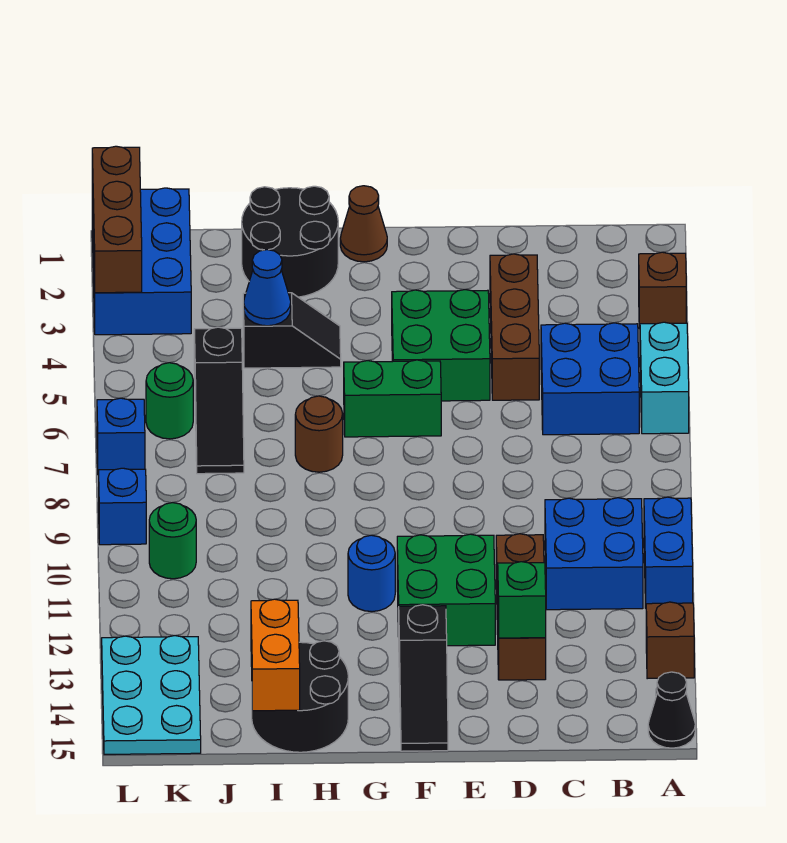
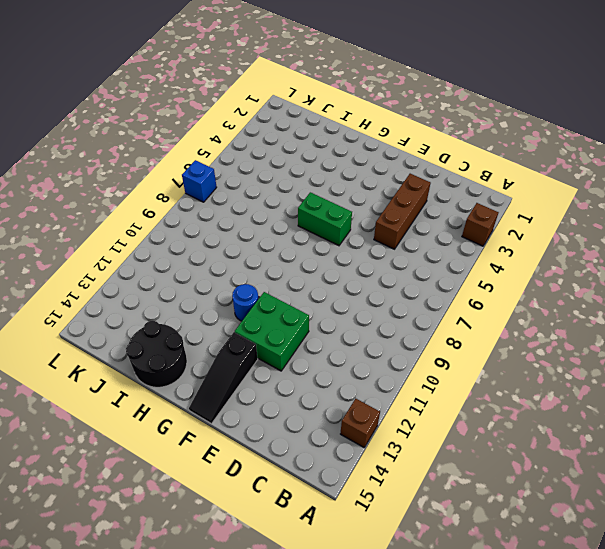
none -> cyan brick A5:A6 level 1
none -> blue brick A10:A11 level 1
none -> black cone A15 level 1
none -> blue brick B5:C6 level 1

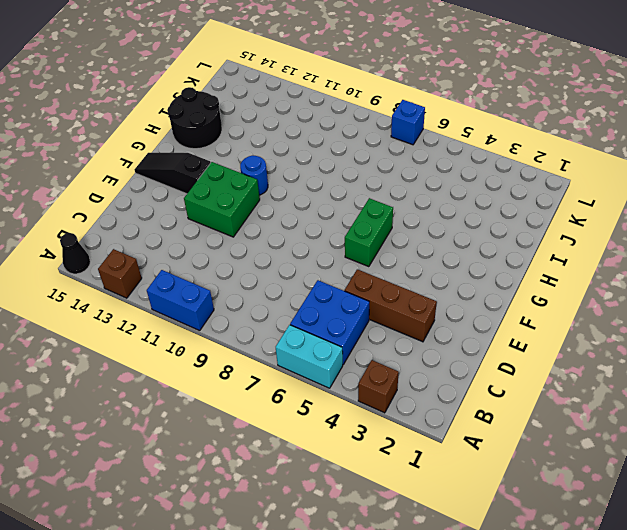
none -> blue brick B10:C11 level 1
none -> brown brick D11:D13 level 1
none -> green brick E4:F5 level 1
none -> brown cone G1 level 1

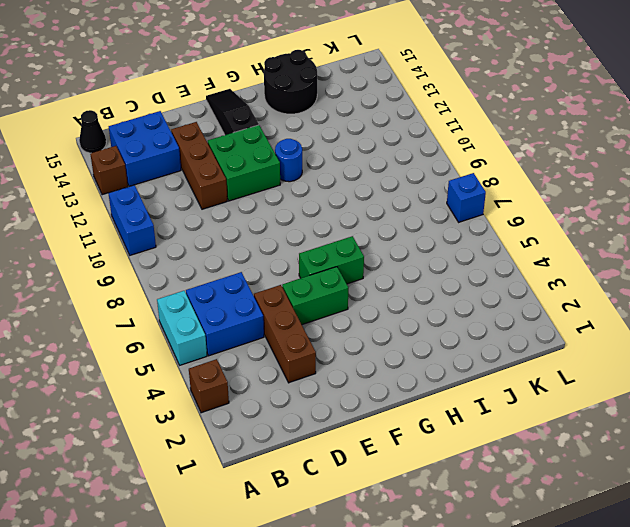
blue brick B13:C14 level 1 -> blue brick B10:C11 level 1
green brick E5:F5 level 1 -> green brick E4:F5 level 1
none -> brown cone G1 level 1
none -> black round brick H1:I2 level 1
none -> black slope H4:I4 level 1 top I
none -> brown round brick H7 level 1

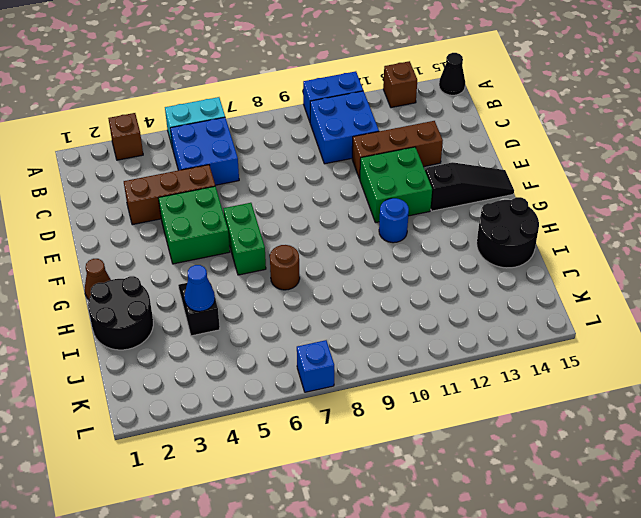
none -> black slope J5:J7 level 1 top 5
none -> blue brick K1:L3 level 1
none -> green round brick K6 level 1
none -> green round brick K10 level 1

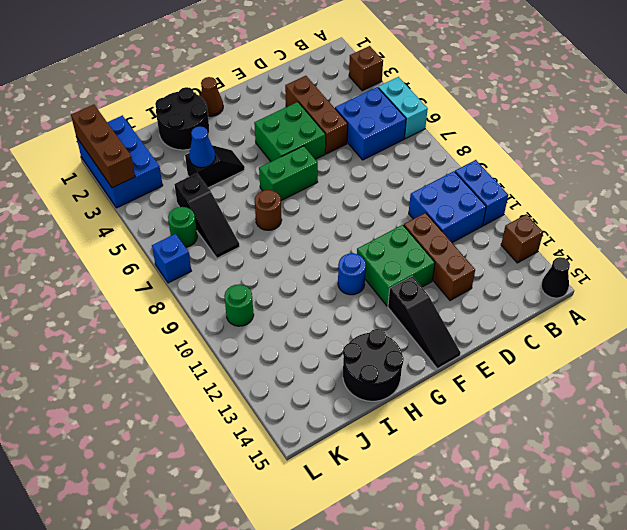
none -> cyan plate K13:L15 level 1
none -> blue brick L9 level 1
none -> green brick D13 level 2
none -> orange brick I14:I15 level 2

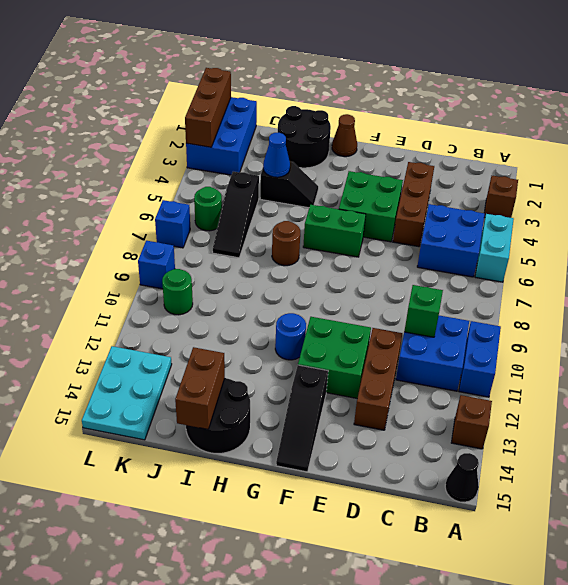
green brick C10 level 2 -> green brick D13 level 2
brown brick I14:I15 level 2 -> orange brick I14:I15 level 2

